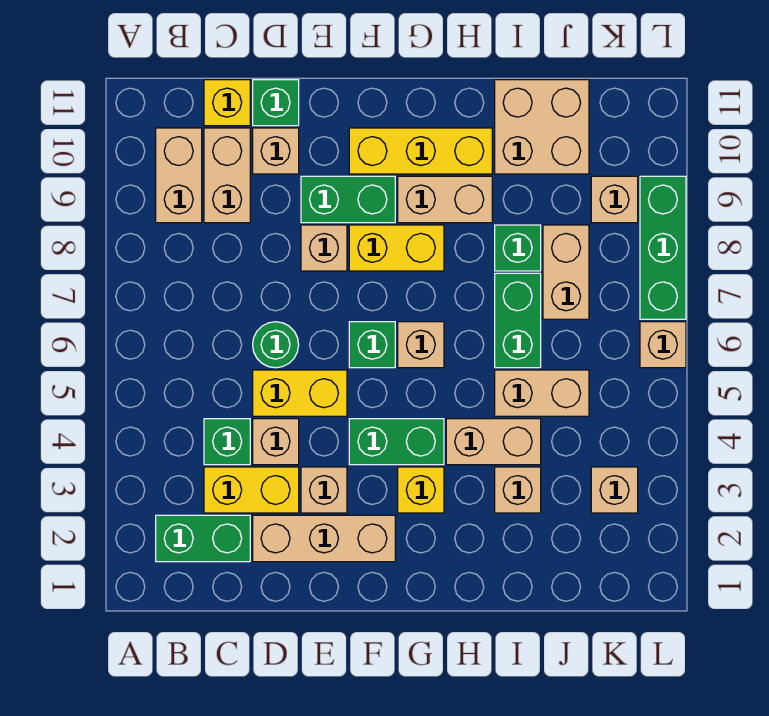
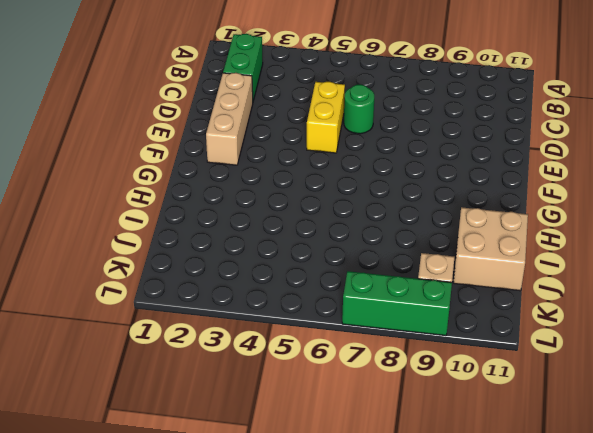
none -> tan brick B9:B10 level 1
none -> yellow brick C3:D3 level 1
none -> green brick C4 level 1
none -> tan brick C9:C10 level 1

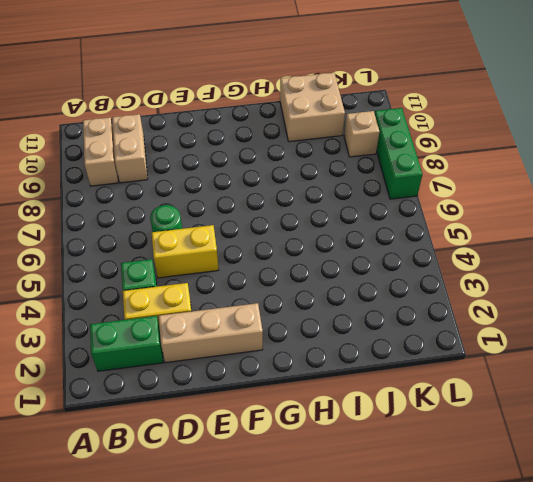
none -> yellow brick C11 level 1
none -> tan brick D4 level 1
none -> tan brick D10 level 1
none -> green brick D11 level 1

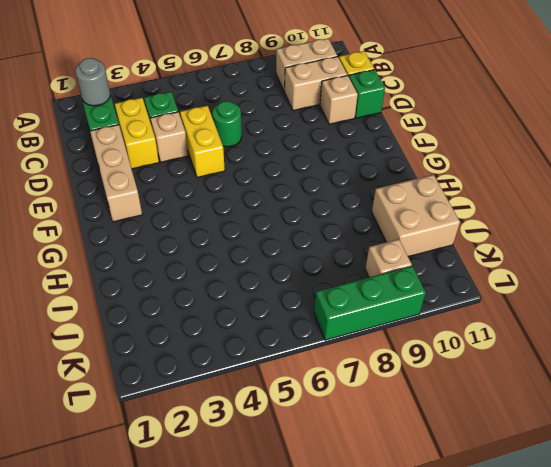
grey round brick B2 level 2 -> none
none -> tan brick E3 level 1
none -> tan brick E8 level 1
none -> green brick E9:F9 level 1
none -> green brick F4:G4 level 1

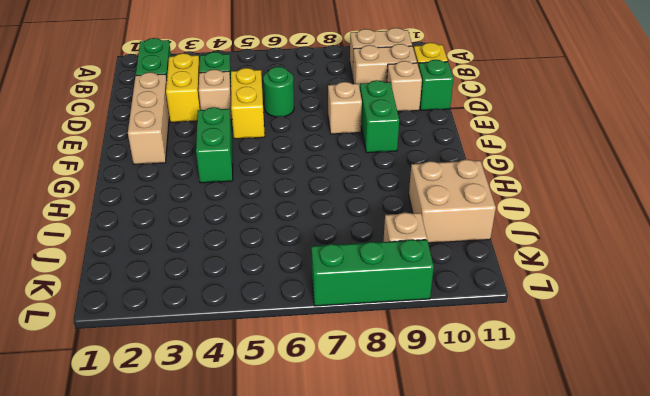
none -> tan brick E3 level 1
none -> green brick F6 level 1
none -> yellow brick F8:G8 level 1
none -> yellow brick F10:H10 level 1

